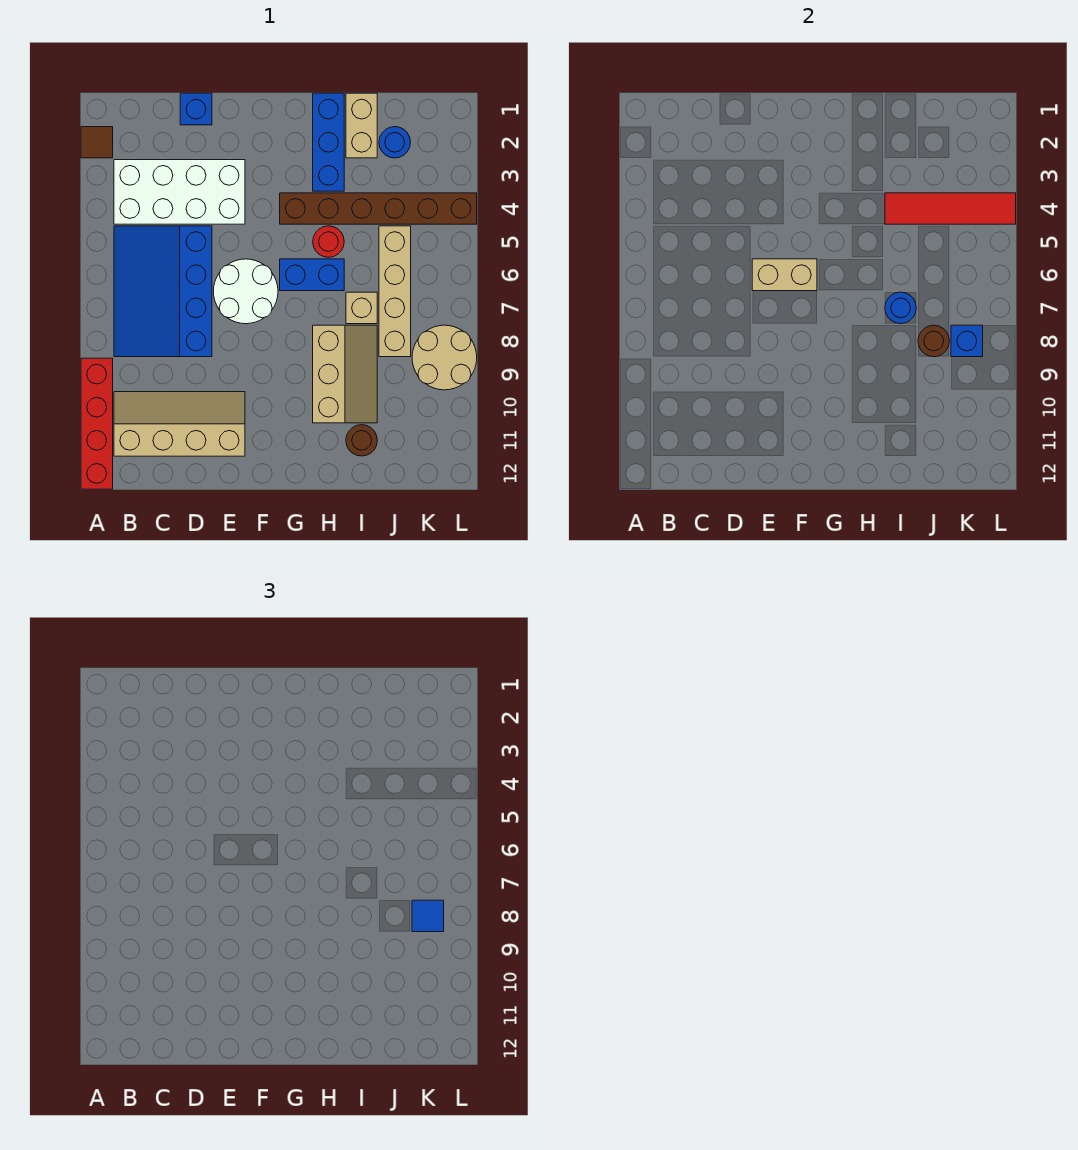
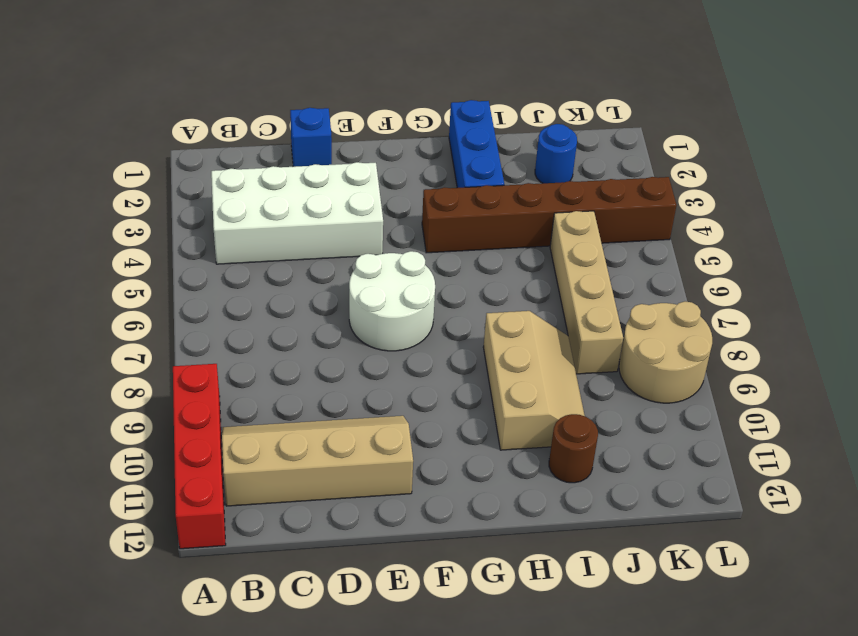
none -> brown tile A2 level 1
none -> blue slope B5:D8 level 1 top D
none -> blue brick G6:H6 level 1

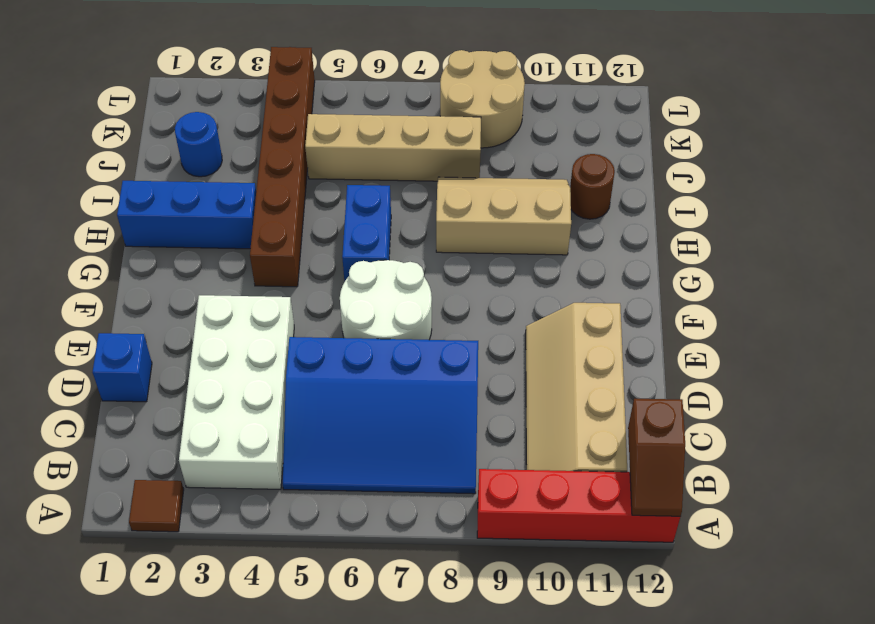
brown slope A12:B12 level 2 top B -> none
none -> red round brick H5 level 1
none -> tan brick I1:I2 level 1
none -> tan brick I7 level 1

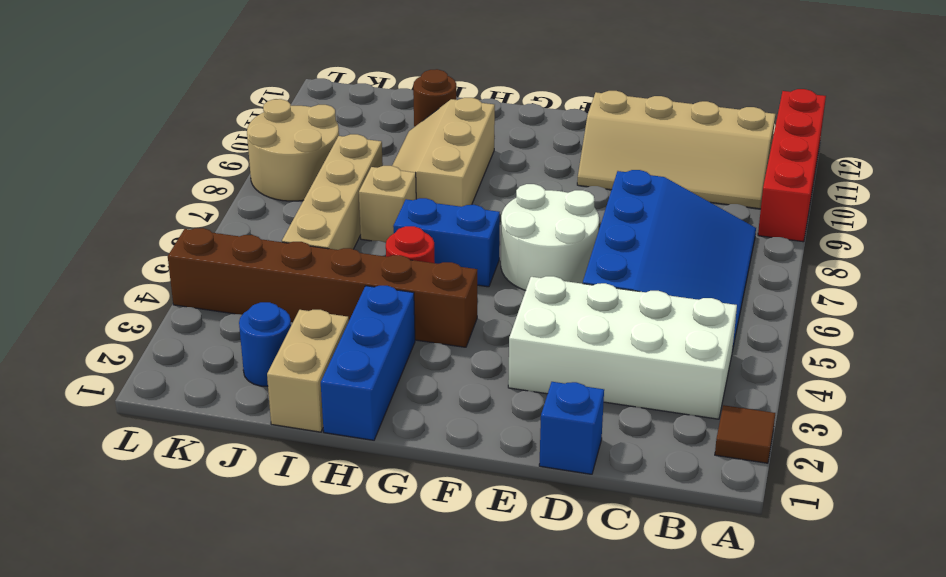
none -> tan brick E6:F6 level 2
none -> red tile I4:L4 level 2
none -> blue round brick I7 level 2

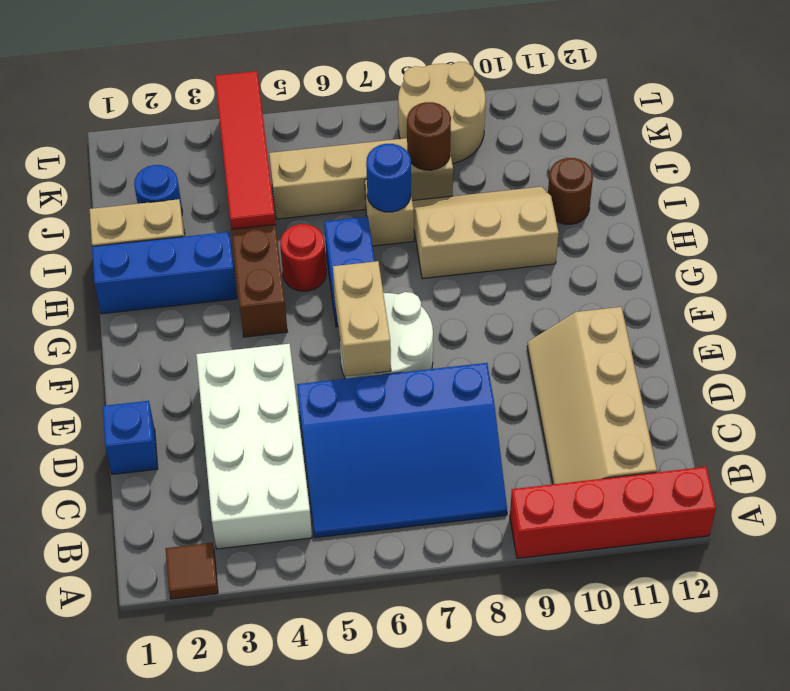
none -> blue brick K8 level 2
none -> blue tile K8 level 3

